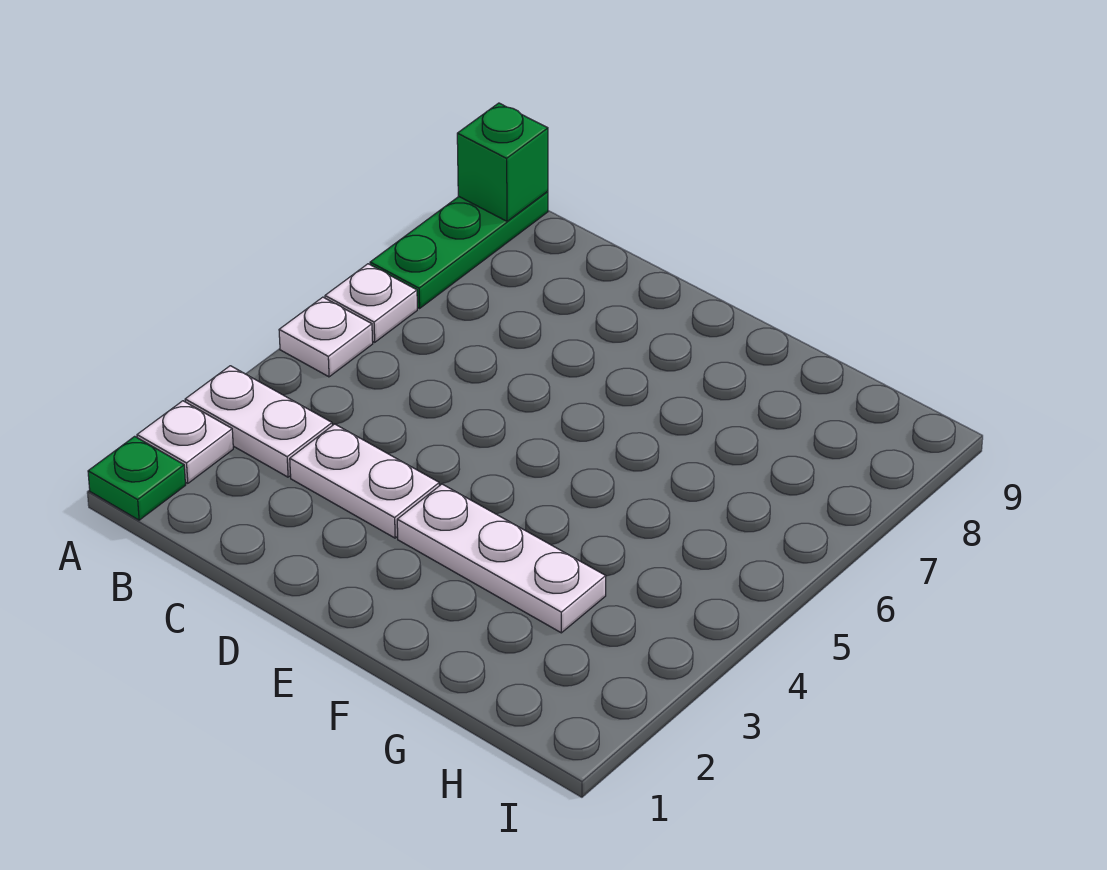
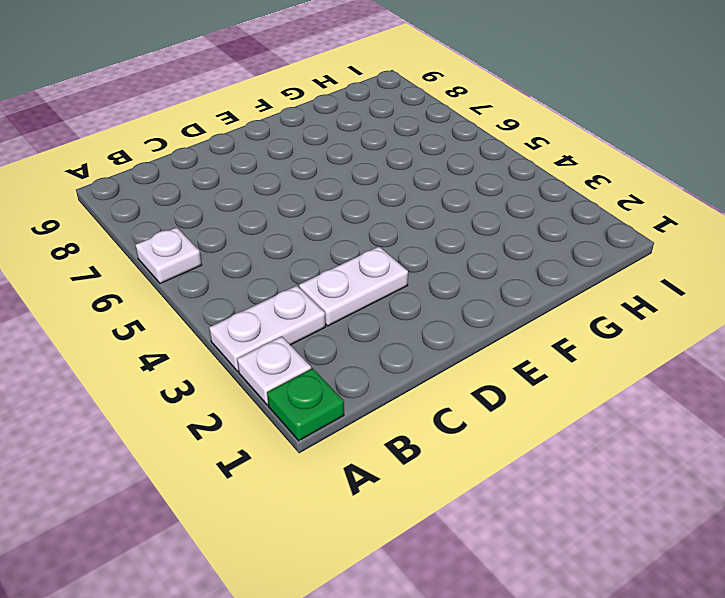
none -> white plate A5 level 1
none -> green plate A7:A9 level 1

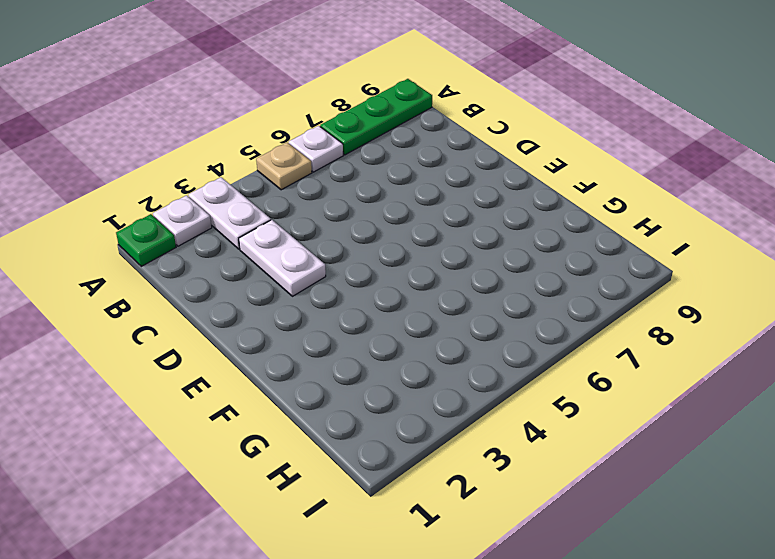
tan plate A5 level 1 -> white plate A5 level 1
none -> white plate E3:G3 level 1
none -> green brick A9 level 2

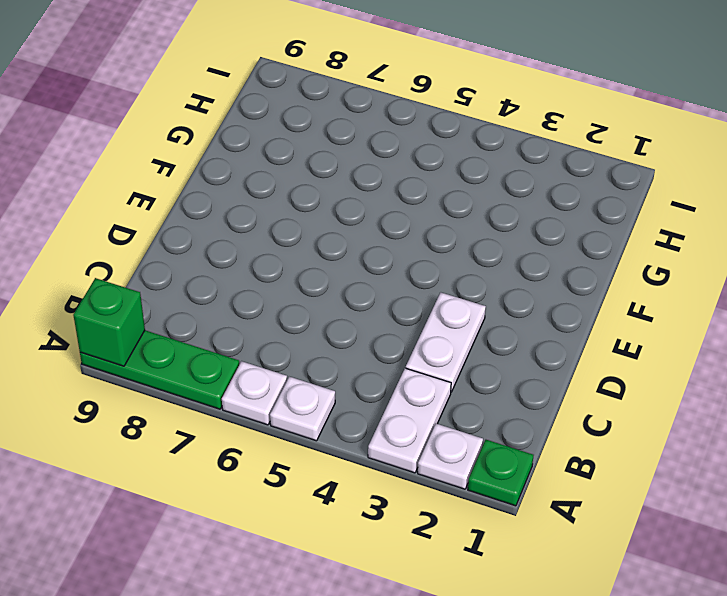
none -> white plate E3:G3 level 1

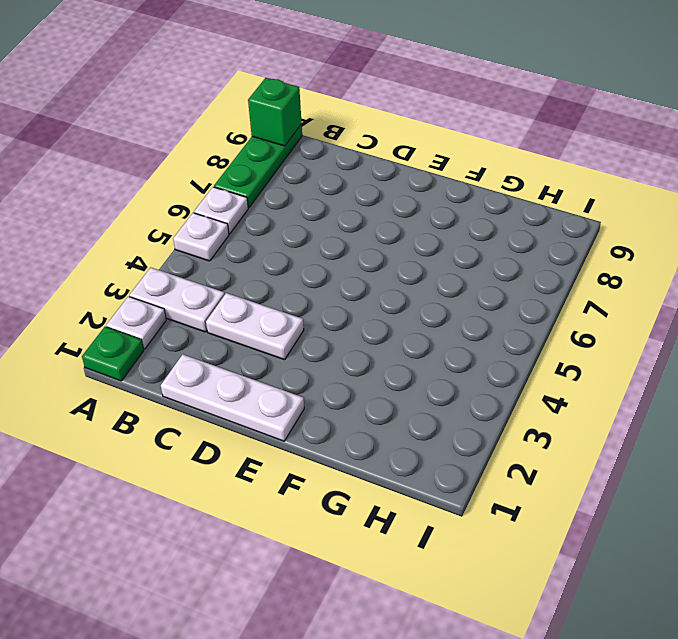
white plate C1:E1 level 1 -> white plate E3:G3 level 1

